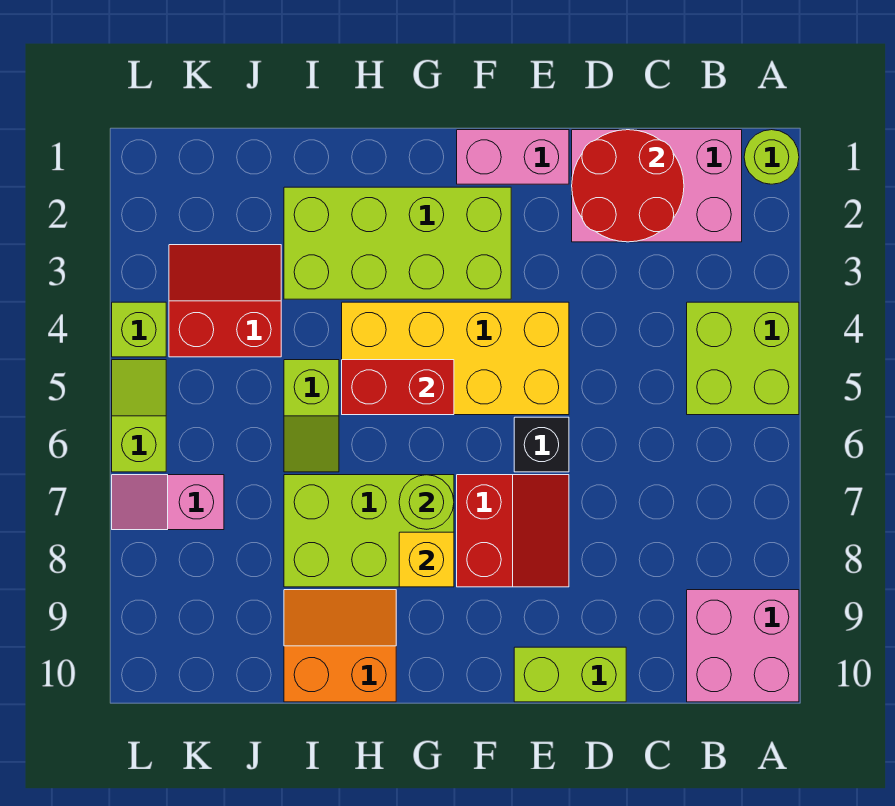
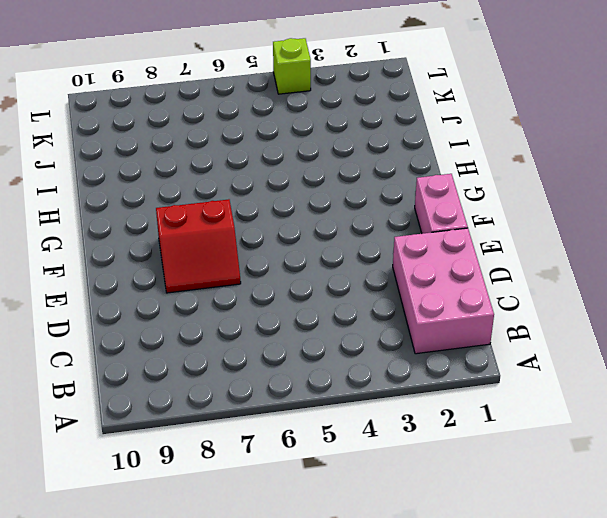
none -> lime round brick A1 level 1
none -> lime brick A4:B5 level 1
none -> pink brick A9:B10 level 1

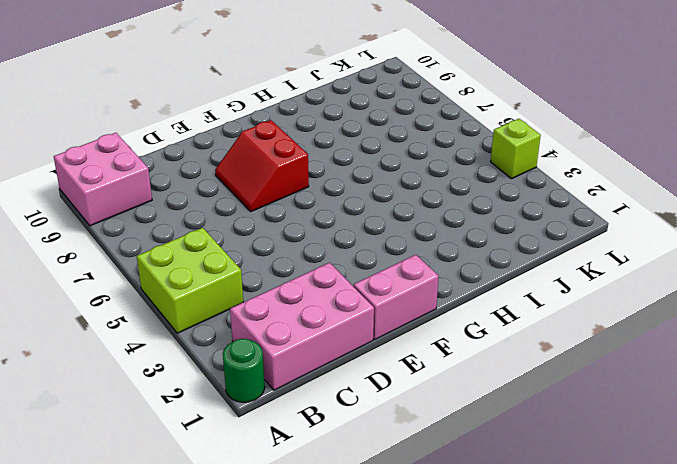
green round brick A1 level 1 -> lime round brick A1 level 1
none -> lime brick D10:E10 level 1
none -> yellow brick E4:H5 level 1
none -> black brick E6 level 1

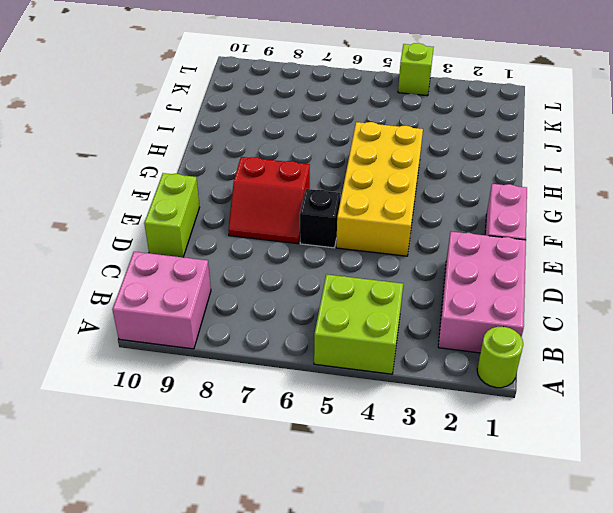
none -> lime brick F2:I3 level 1
none -> lime brick G7:I8 level 1
none -> orange slope H9:I10 level 1 top 10

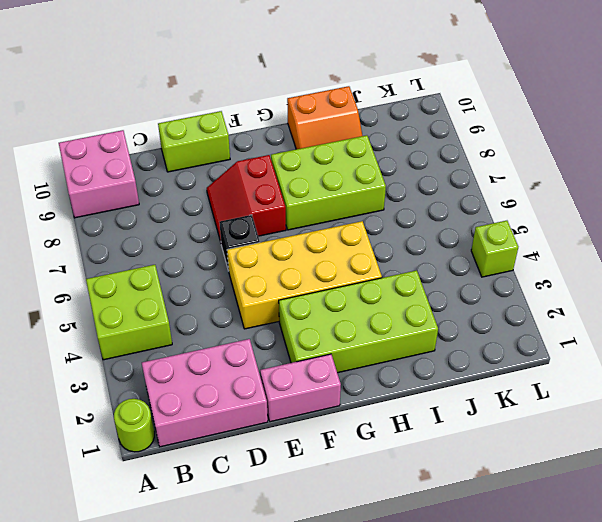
none -> lime slope I5:I6 level 1 top 5
none -> red slope J3:K4 level 1 top 4
none -> pink slope K7:L7 level 1 top K

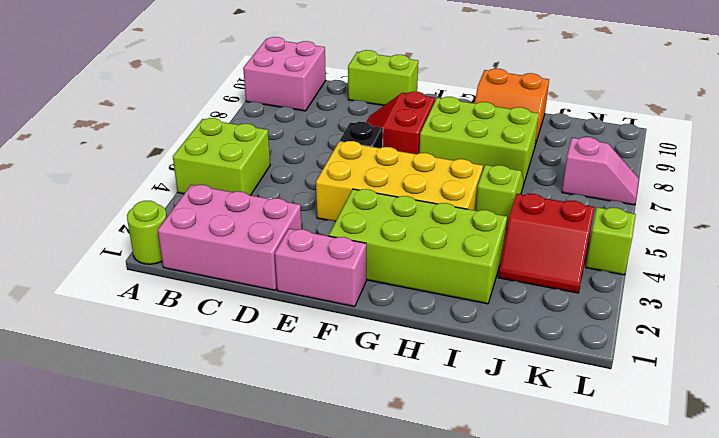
none -> lime slope L5:L6 level 1 top 6
none -> red round brick C1:D2 level 2
none -> red brick G5:H5 level 2

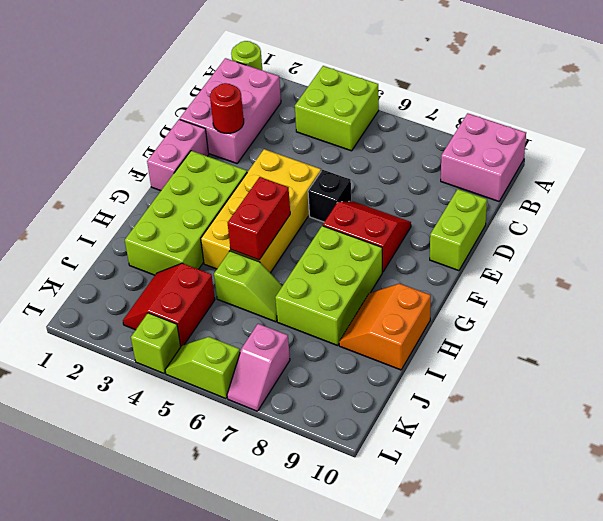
red round brick D2 level 2 -> red round brick C1:D2 level 2
none -> lime round brick G7 level 2
none -> yellow brick G8 level 2

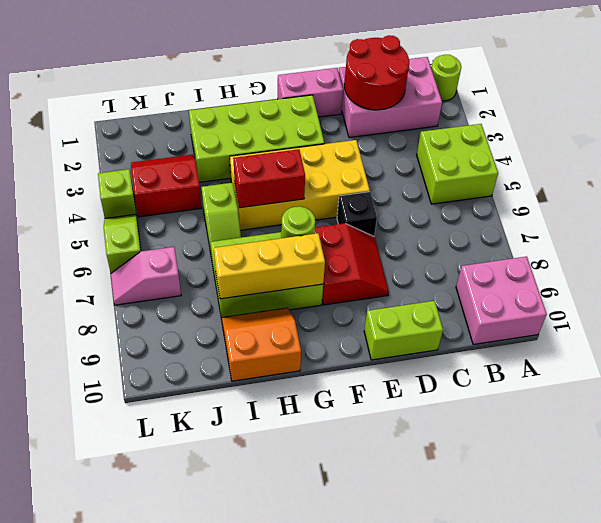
yellow brick G8:I8 level 2 -> yellow brick G8 level 2

